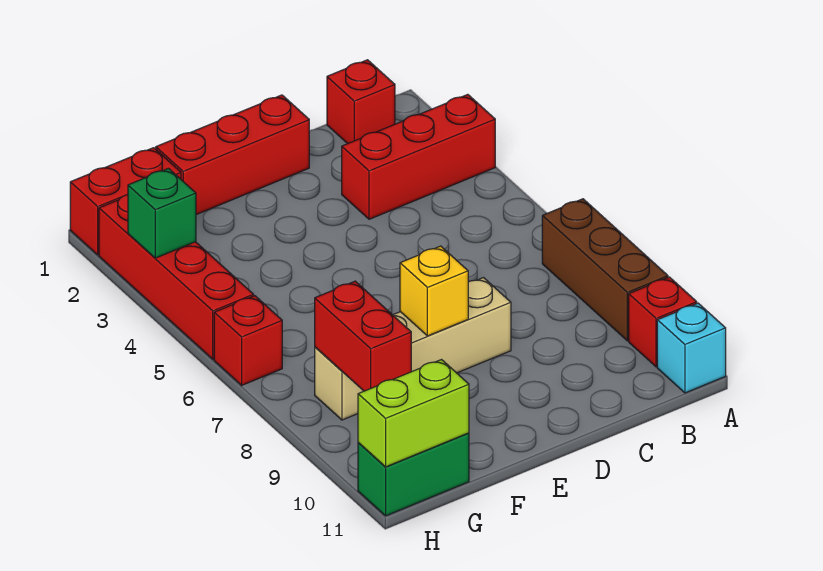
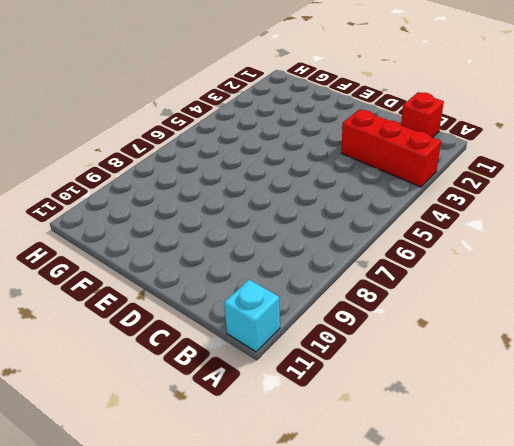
none -> brown brick A7:A9 level 1
none -> red brick A10 level 1
none -> red brick D1:F1 level 1

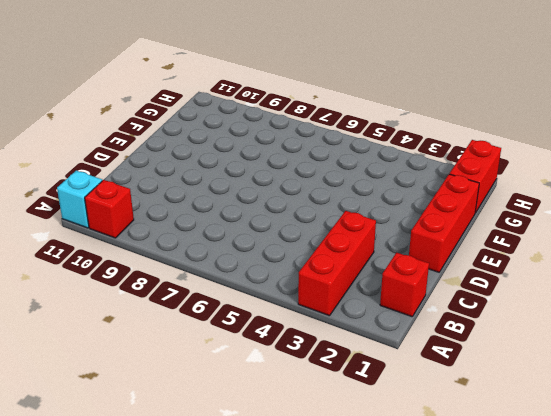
none -> brown brick A7:A9 level 1
none -> tan brick D8:G8 level 1
none -> green brick G11:H11 level 1

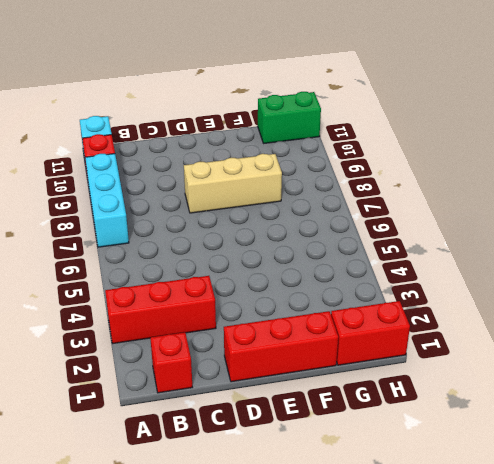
cyan brick A7:A9 level 1 -> brown brick A7:A9 level 1
tan brick D8:F8 level 1 -> tan brick D8:G8 level 1
none -> red brick H2:H5 level 1
none -> red brick H6 level 1
none -> yellow brick E8 level 2

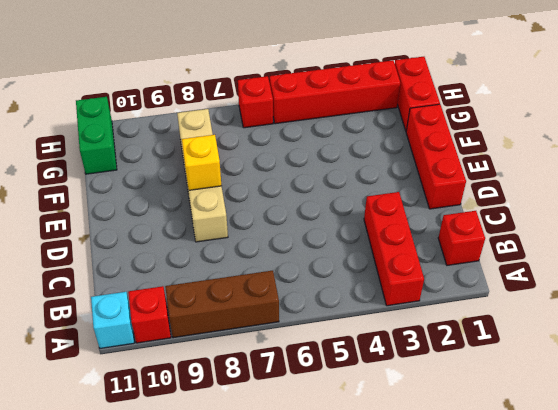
none -> red brick G8:G9 level 2
none -> lime brick G11:H11 level 2
none -> green brick H3 level 2

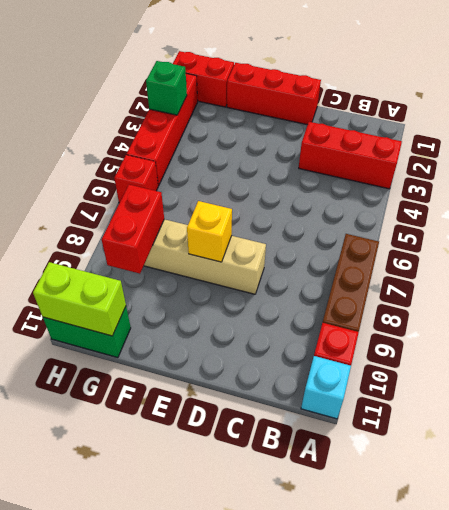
none -> red brick B1 level 1

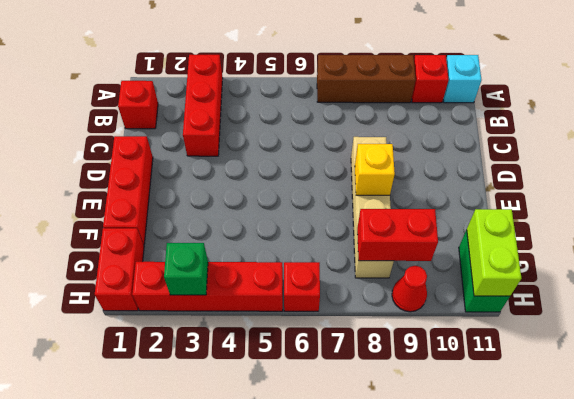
red cone H9 level 1 -> none

